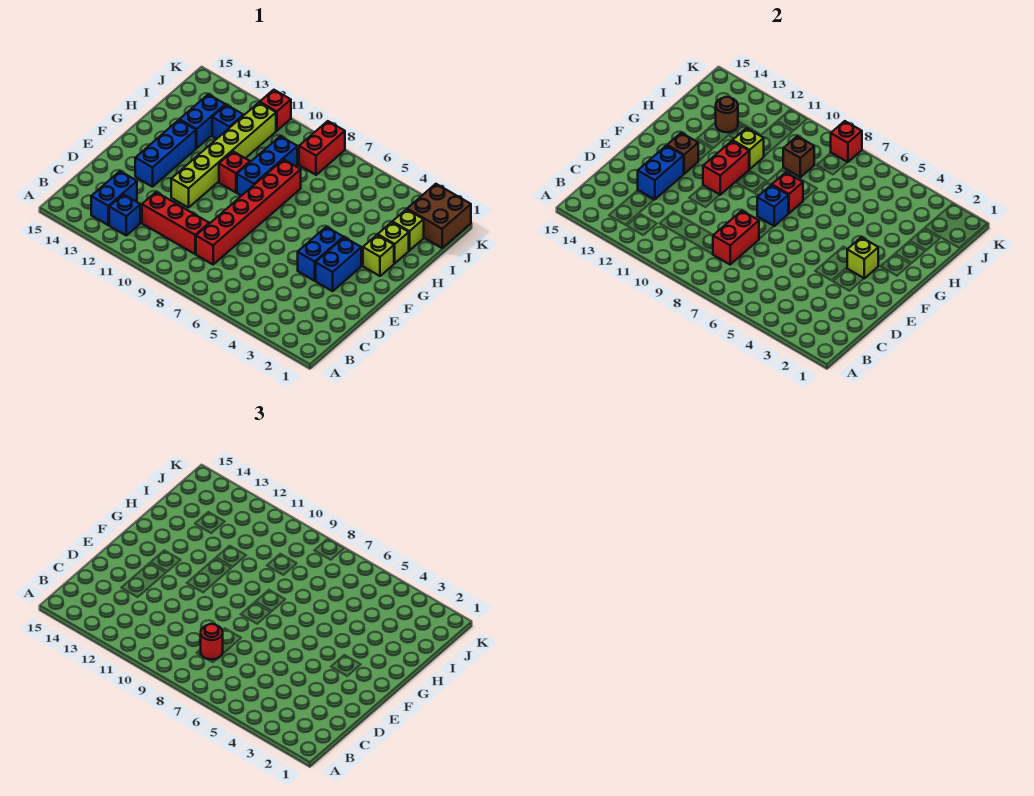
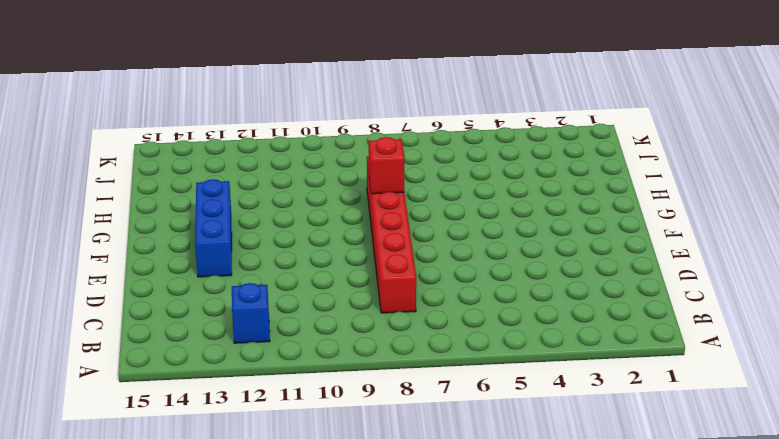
none -> blue brick B13:C13 level 1
none -> red brick C9:C11 level 1
none -> blue brick E3:F3 level 1
none -> blue brick E4:F4 level 1

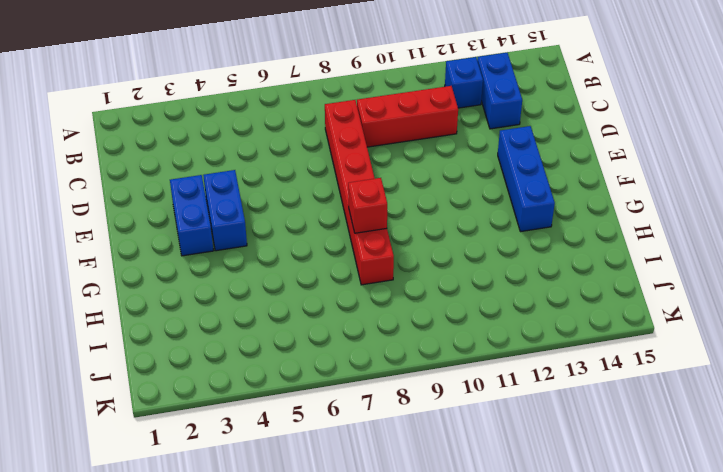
none -> lime brick E11:J11 level 1
none -> lime brick G2 level 1
none -> blue brick G9:I9 level 1
none -> red brick G10 level 1

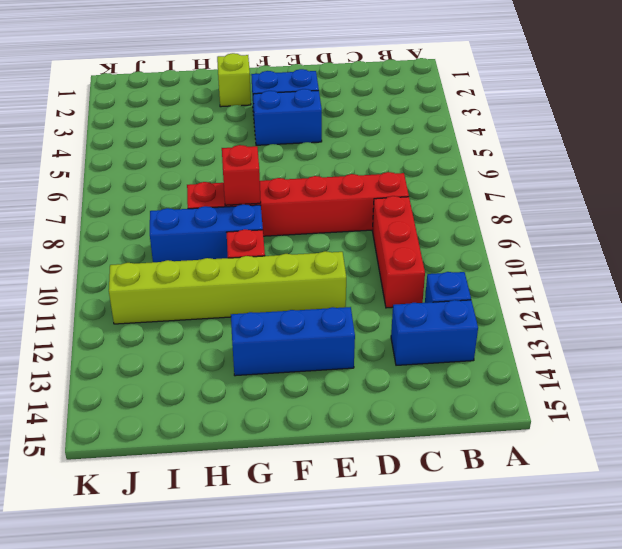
none -> lime brick H2 level 1
none -> blue brick H13:I13 level 1
none -> lime brick I2 level 1
none -> blue brick I12 level 1

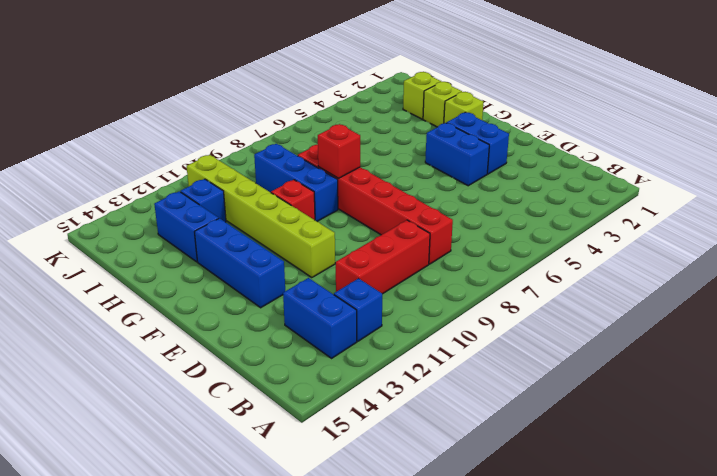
none -> brown brick J1:K2 level 1
none -> red brick J8:K8 level 1
none -> red brick K11 level 1
none -> red brick C8:D8 level 2

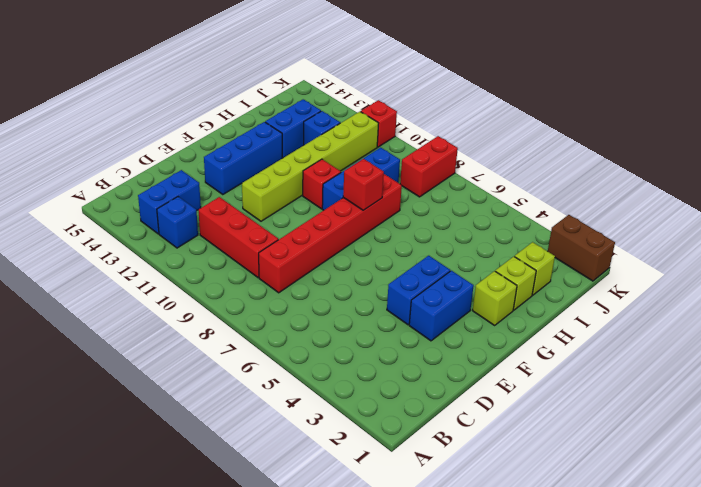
brown brick K1:K2 level 1 -> brown brick J1:K2 level 1
none -> red brick C8:D8 level 2
none -> blue brick D13:E13 level 2
none -> lime brick F3 level 2
none -> blue brick F8 level 2

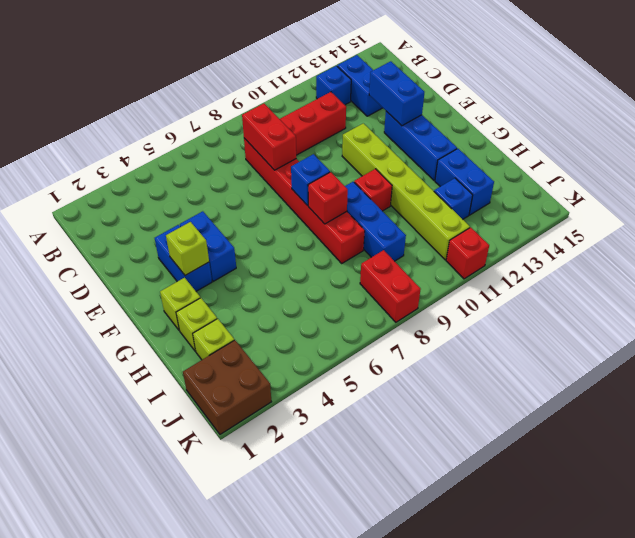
none -> red brick F11:G11 level 2
none -> brown brick F13 level 2
none -> lime brick H11 level 2
none -> brown brick I9 level 2

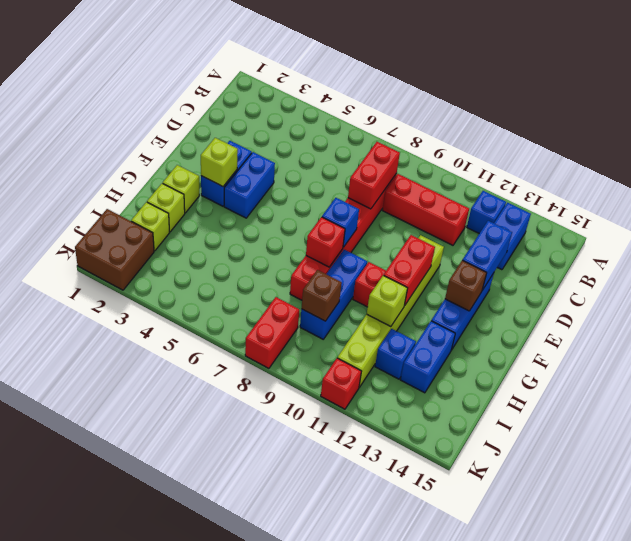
none -> brown round brick I13 level 2
none -> red brick K8 level 2
none -> red round brick C8 level 3

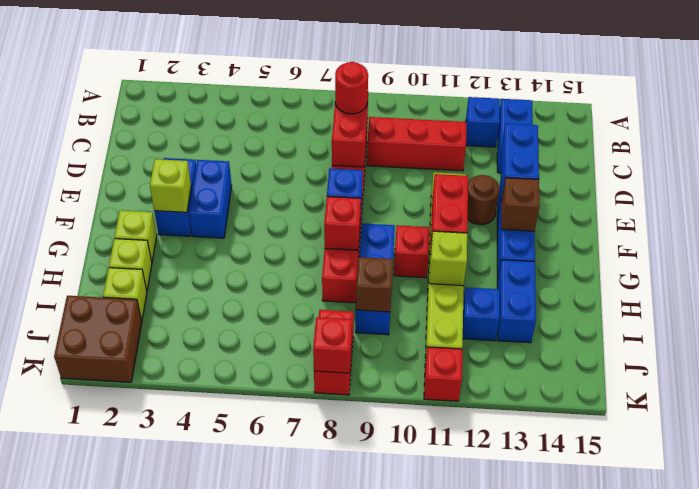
brown round brick E12 level 1 -> brown round brick I13 level 2

